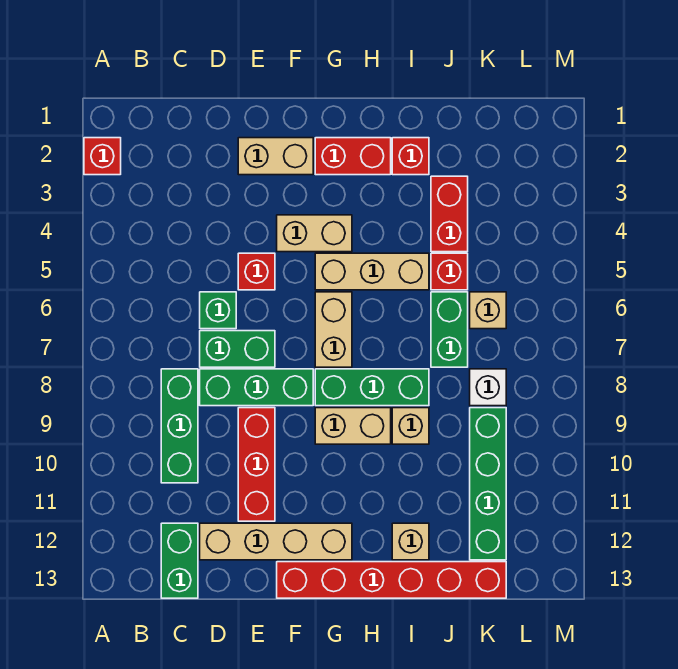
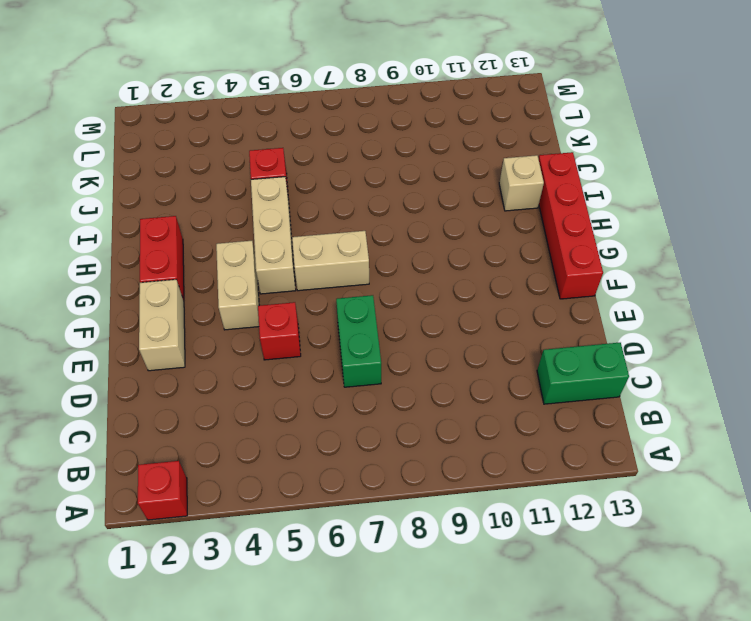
red brick F13:I13 level 1 -> red brick F13:K13 level 1
none -> green brick C8:C10 level 1
none -> green brick D6 level 1
none -> green brick D8:F8 level 1

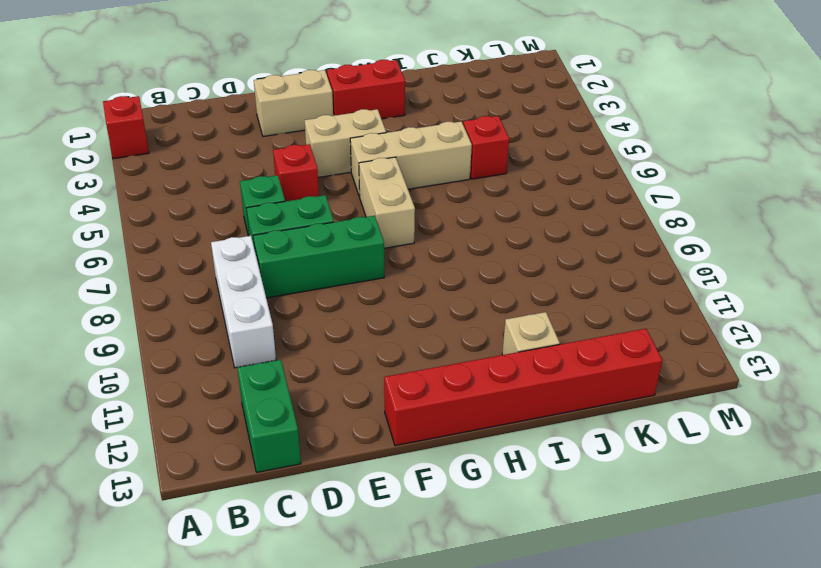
white brick C8:C10 level 1 -> green brick C8:C10 level 1
none -> tan brick D12:G12 level 1
none -> red brick E9:E11 level 1
none -> green brick G8:I8 level 1

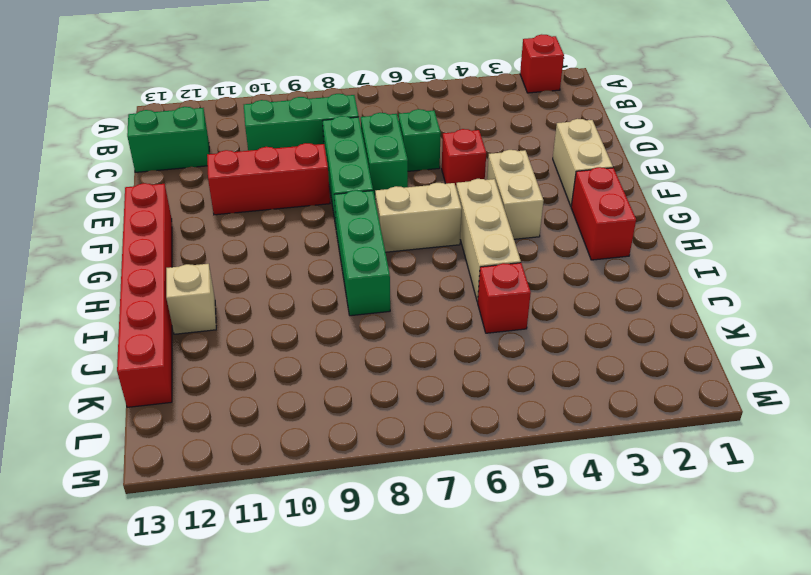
none -> tan brick D12:G12 level 1
none -> tan brick G9:H9 level 1
none -> red brick I2 level 1

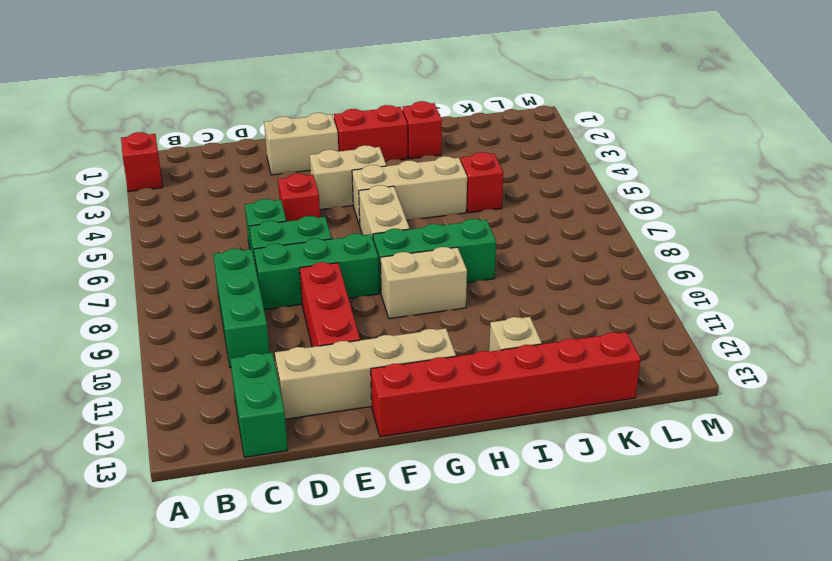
none -> tan brick I9 level 1
none -> red brick J3:J4 level 1
none -> green brick J6:J7 level 1

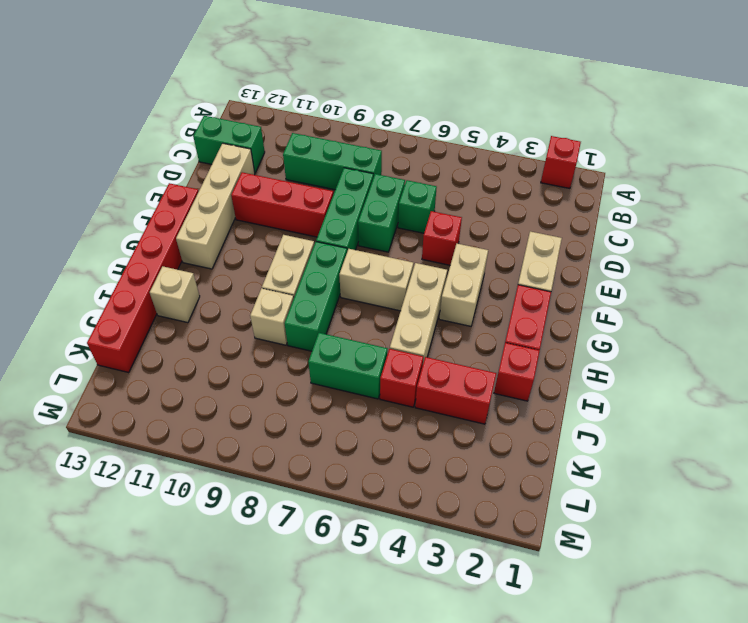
none -> tan brick K6 level 1
none -> white brick K8 level 1
none -> green brick K9:K12 level 1

